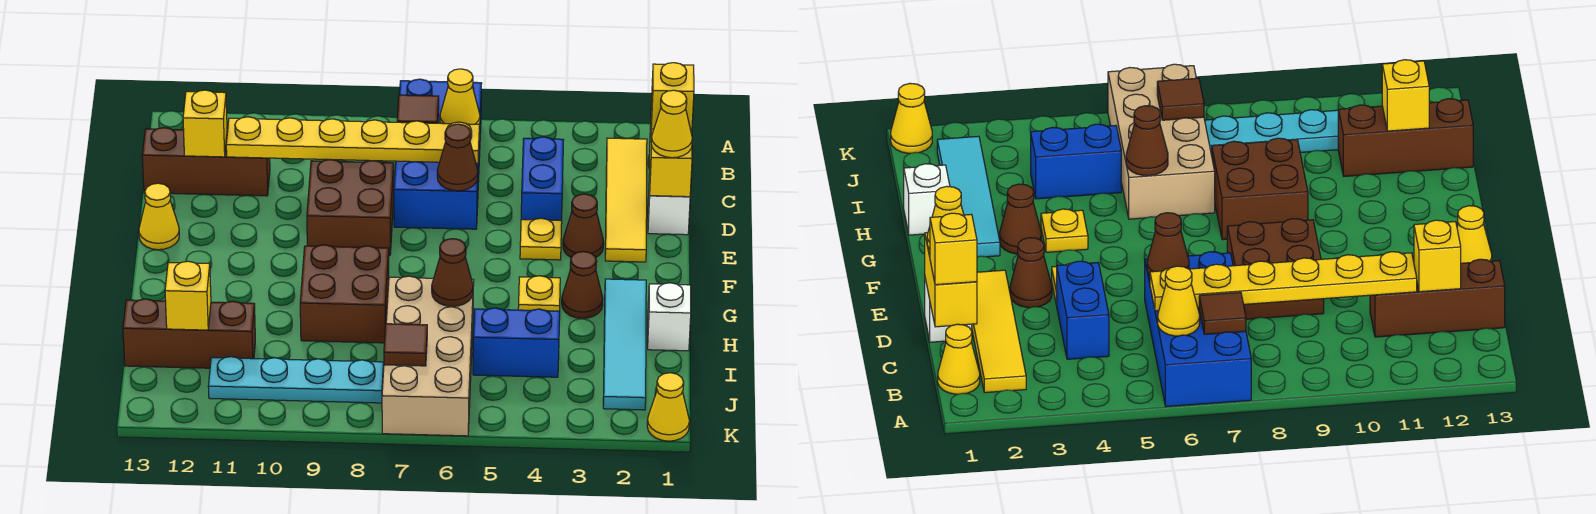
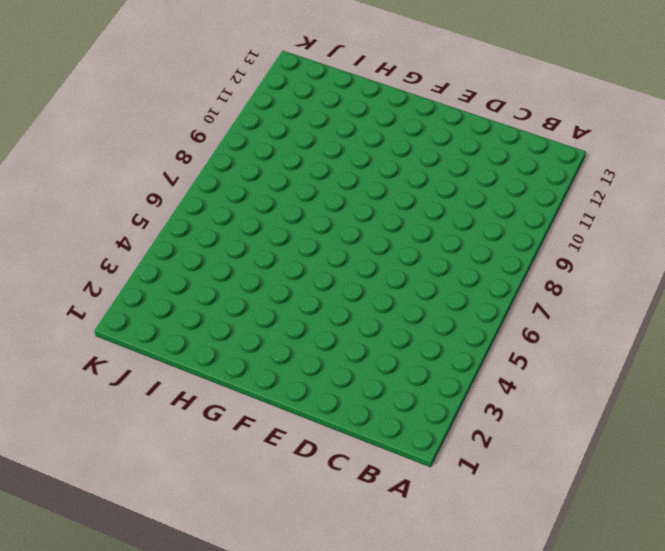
none -> blue brick A6:D7 level 1
none -> yellow cone B1 level 1
none -> yellow tile B2:E2 level 1
none -> blue brick C4:D4 level 1

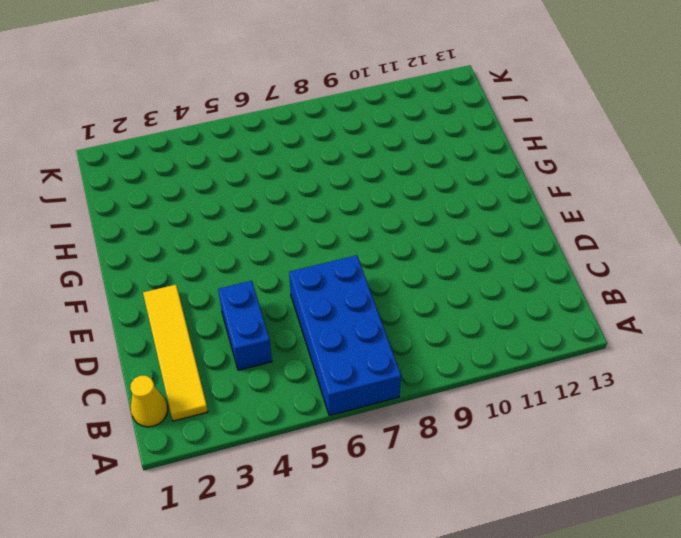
none -> brown brick C11:C13 level 1
none -> white brick D1 level 1
none -> brown brick D8:E9 level 1
none -> brown cone E3 level 1

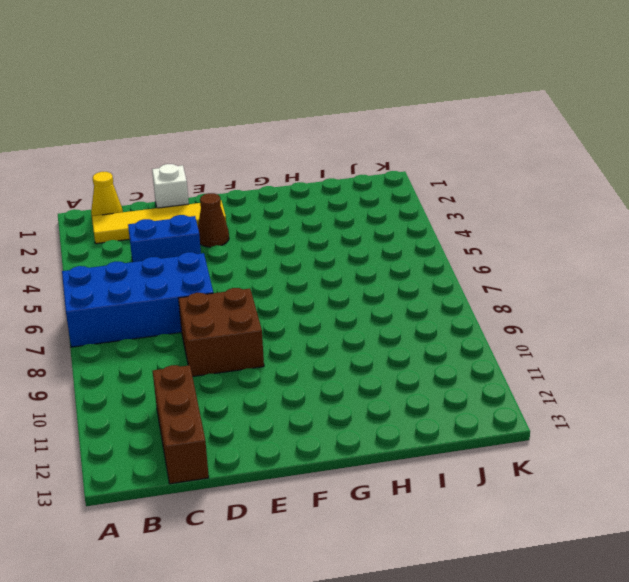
none -> yellow plate E4 level 1
none -> yellow cone E13 level 1
none -> cyan tile G2:J2 level 1
none -> brown cone G3 level 1

